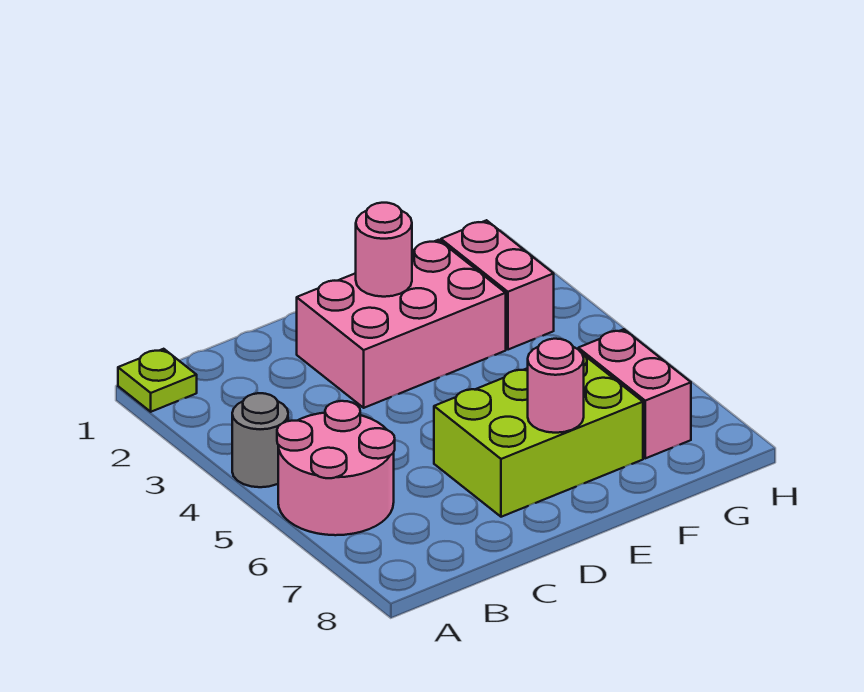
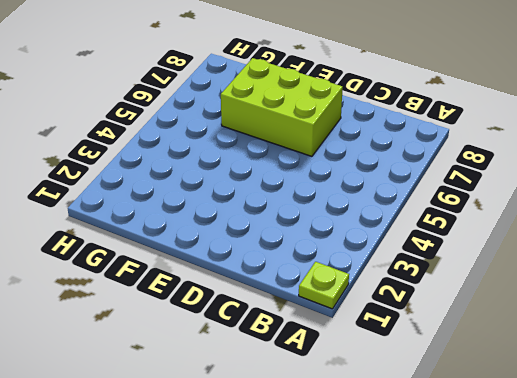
none -> grey round brick A4 level 1
none -> pink round brick A5:B6 level 1

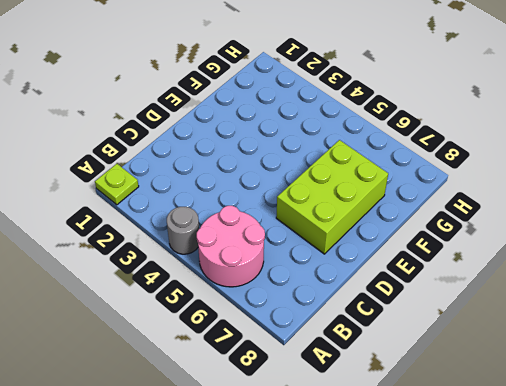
none -> pink brick D2:F3 level 1
none -> pink brick G2:G3 level 1

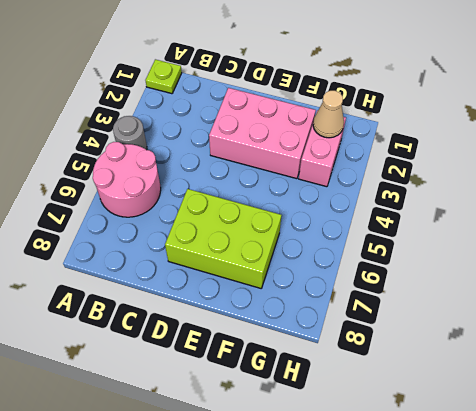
tan cone G2 level 2 -> none
none -> pink brick G6:G7 level 1
none -> pink round brick E2 level 2

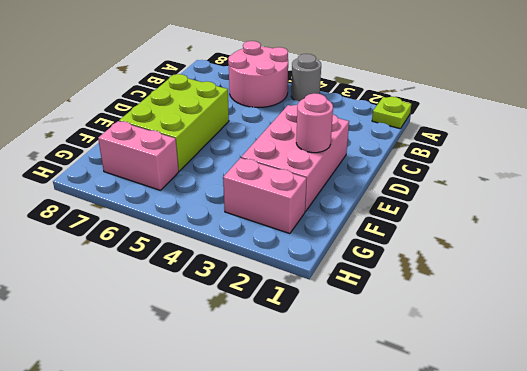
none -> pink round brick E7 level 2

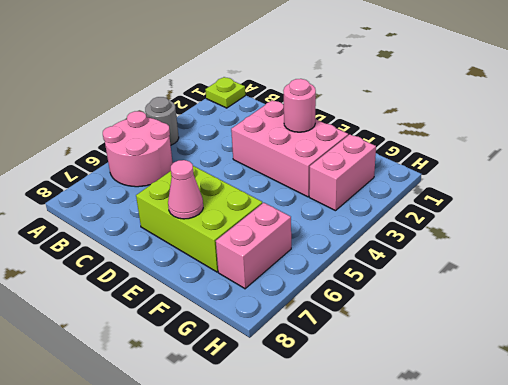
pink cone E7 level 2 -> pink round brick E7 level 2

